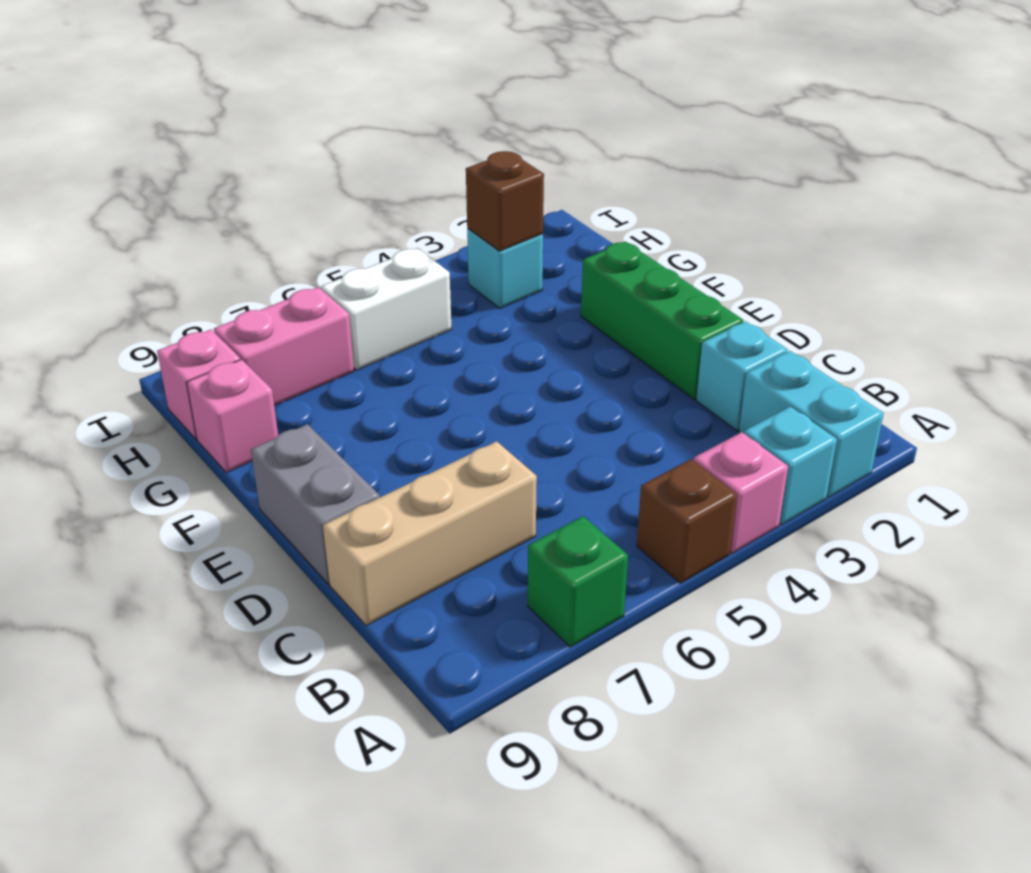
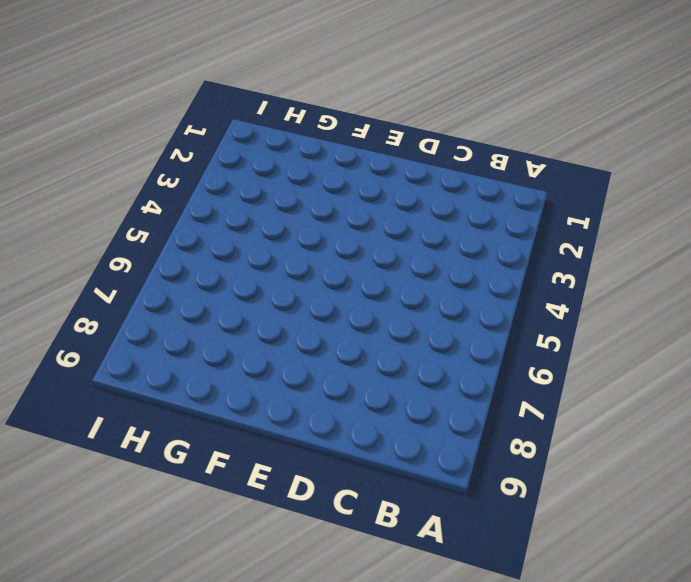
none -> cyan brick A2:B2 level 1
none -> cyan brick A3 level 1
none -> pink brick A4 level 1

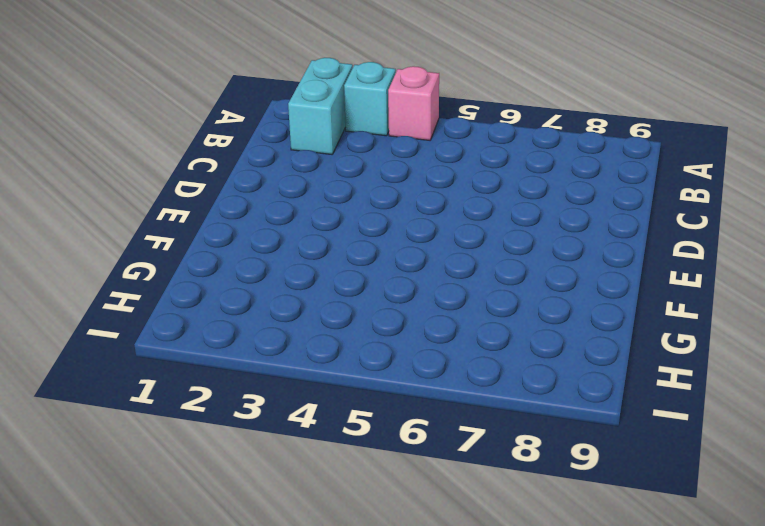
none -> brown brick A5 level 1
none -> green brick A7 level 1
none -> cyan brick C2 level 1

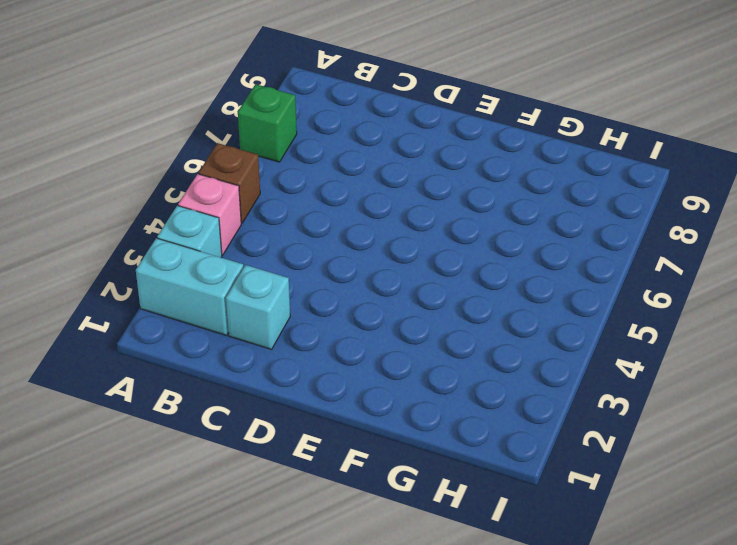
none -> tan brick C7:C9 level 1
none -> green brick D2:F2 level 1
none -> grey brick D9:E9 level 1

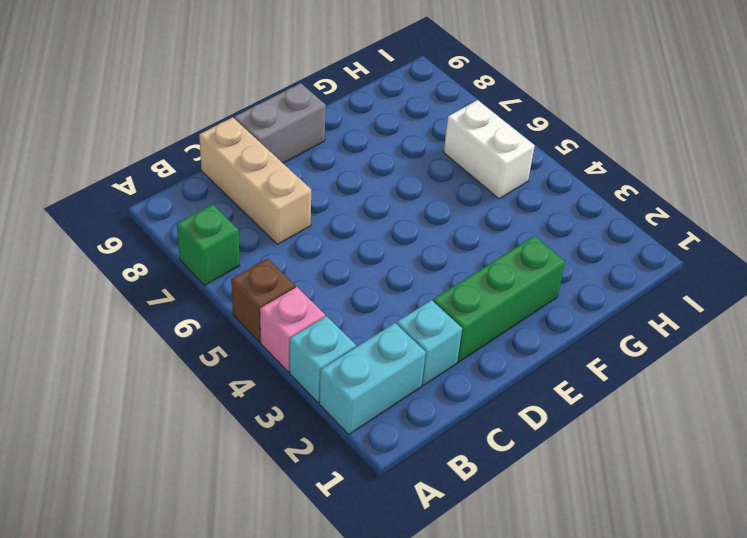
none -> pink brick G9 level 1
none -> cyan brick H3 level 1
none -> pink brick H7:H8 level 1

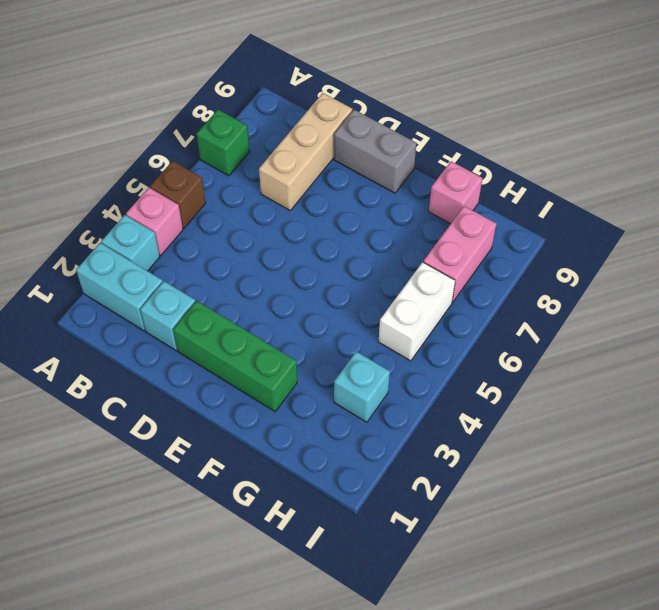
none -> pink brick H9 level 1
none -> brown brick H3 level 2

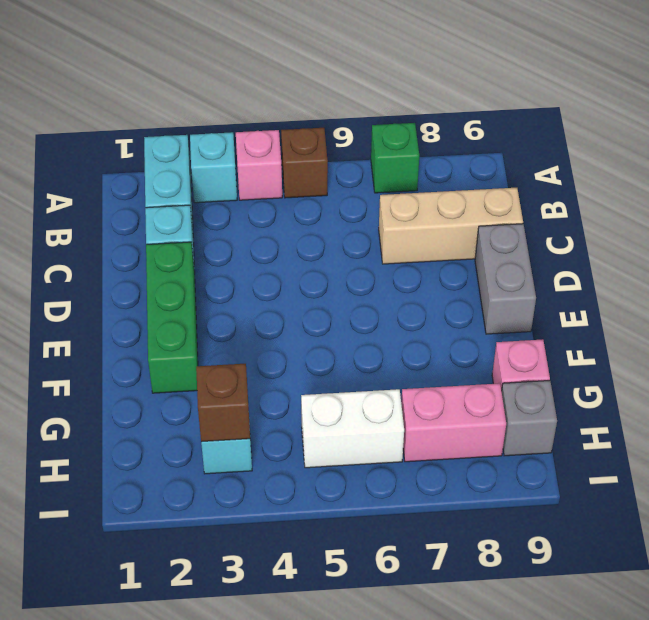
grey brick H9 level 1 -> pink brick H9 level 1

